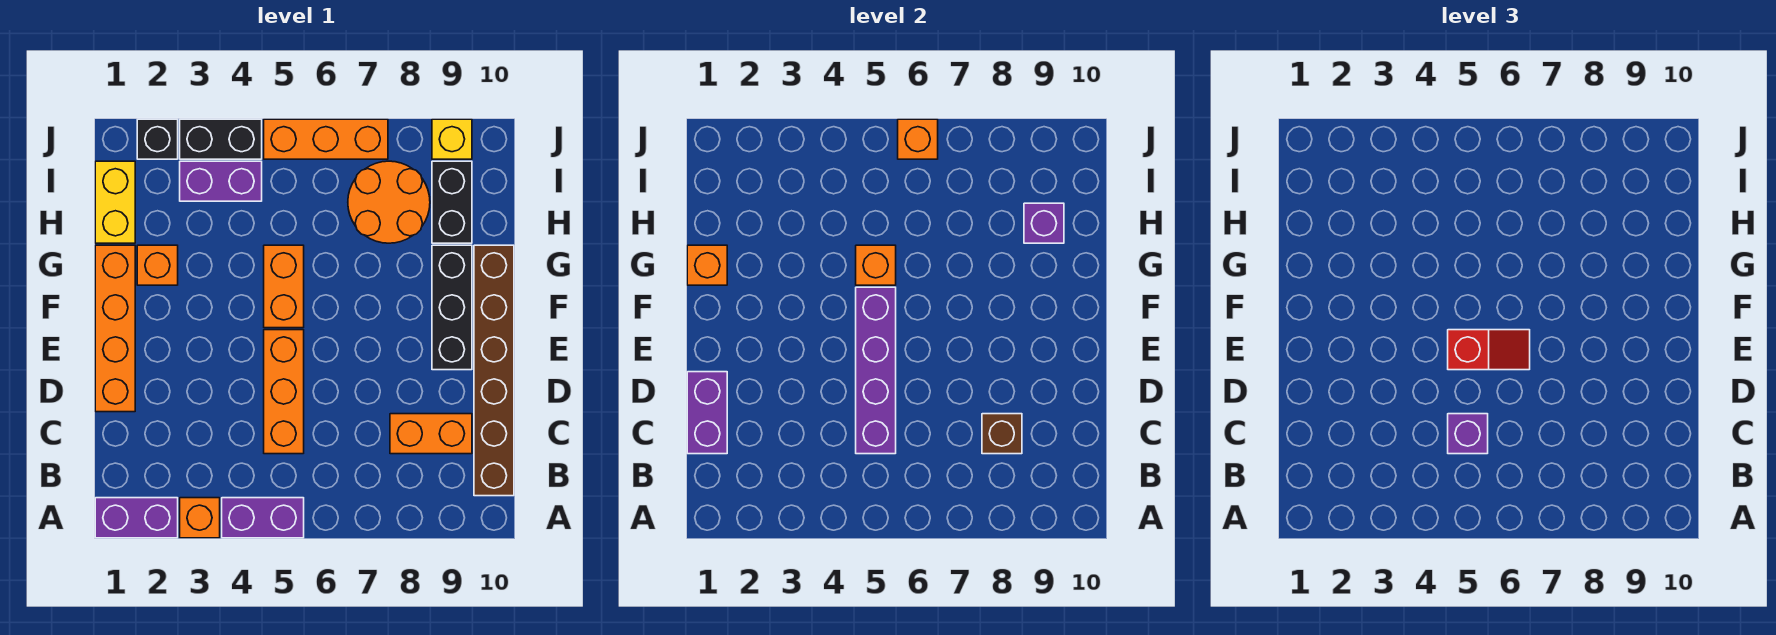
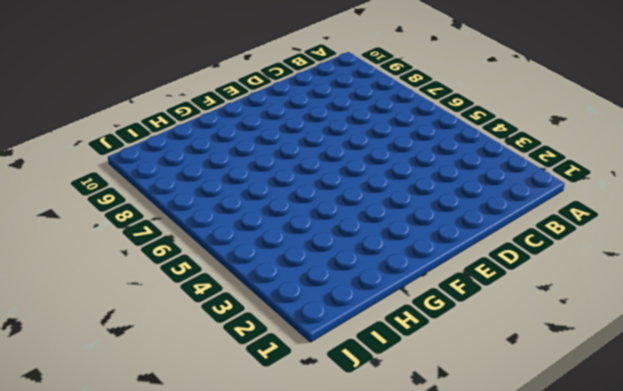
none -> purple brick A1:A2 level 1
none -> orange brick A3 level 1
none -> purple brick A4:A5 level 1

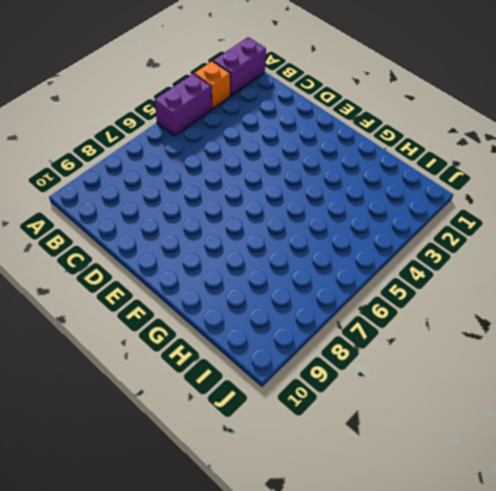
none -> brown brick B10:G10 level 1
none -> orange brick C5:E5 level 1
none -> orange brick C8:C9 level 1

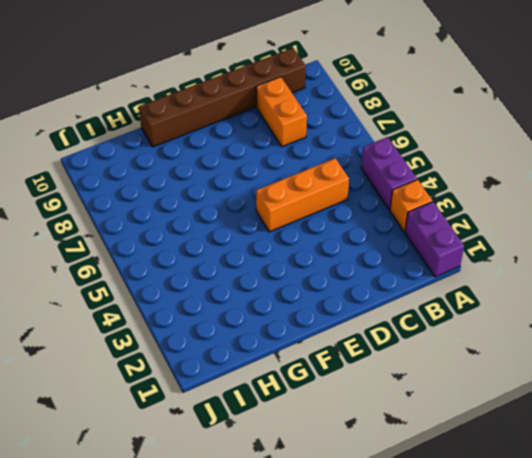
none -> orange brick D1:G1 level 1
none -> black brick E9:G9 level 1
none -> orange brick F5:G5 level 1

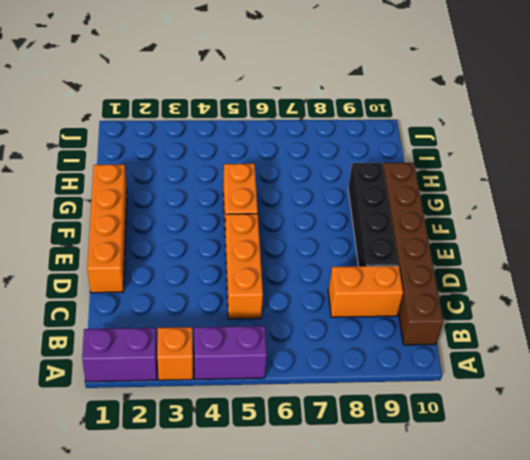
black brick D9:G9 level 1 -> black brick E9:G9 level 1
none -> orange brick G2 level 1
none -> yellow brick H1:I1 level 1
none -> orange round brick H7:I8 level 1

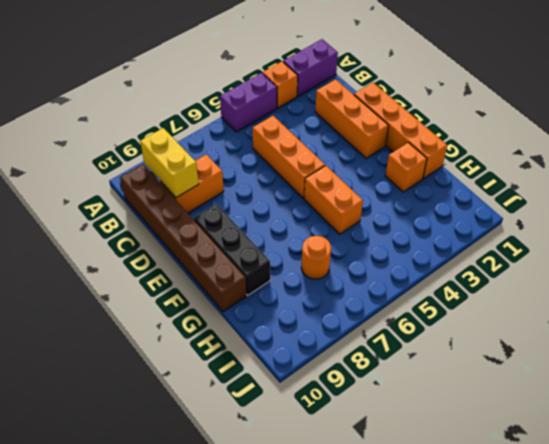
yellow brick B9:C9 level 2 -> yellow brick H1:I1 level 1
orange brick C2:E2 level 1 -> orange brick J5:J7 level 1
orange round brick H7 level 1 -> orange round brick H7:I8 level 1
none -> black brick H9:I9 level 1
none -> purple brick I3:I4 level 1
none -> black brick J2 level 1

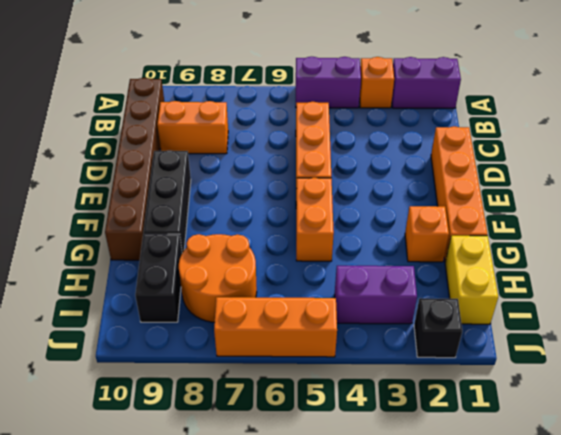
none -> black brick J3:J4 level 1
none -> yellow brick J9 level 1
none -> purple brick C1:D1 level 2

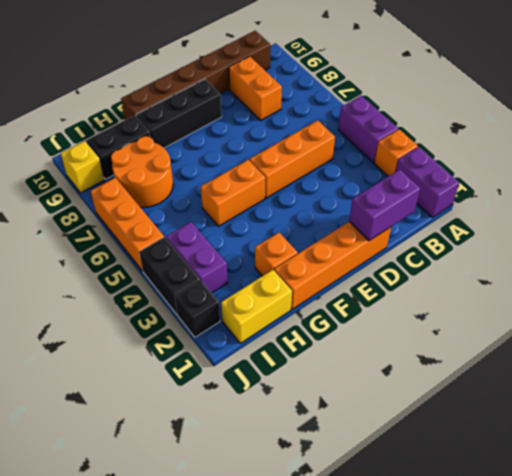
none -> purple brick C5:F5 level 2
none -> brown brick C8 level 2
none -> orange brick G1 level 2

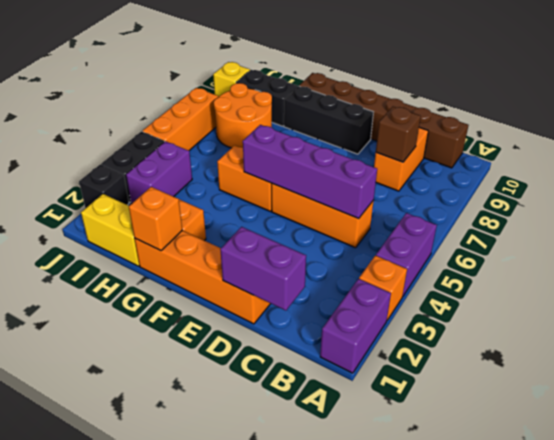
none -> orange brick G5 level 2
none -> purple brick H9 level 2
none -> orange brick J6 level 2

